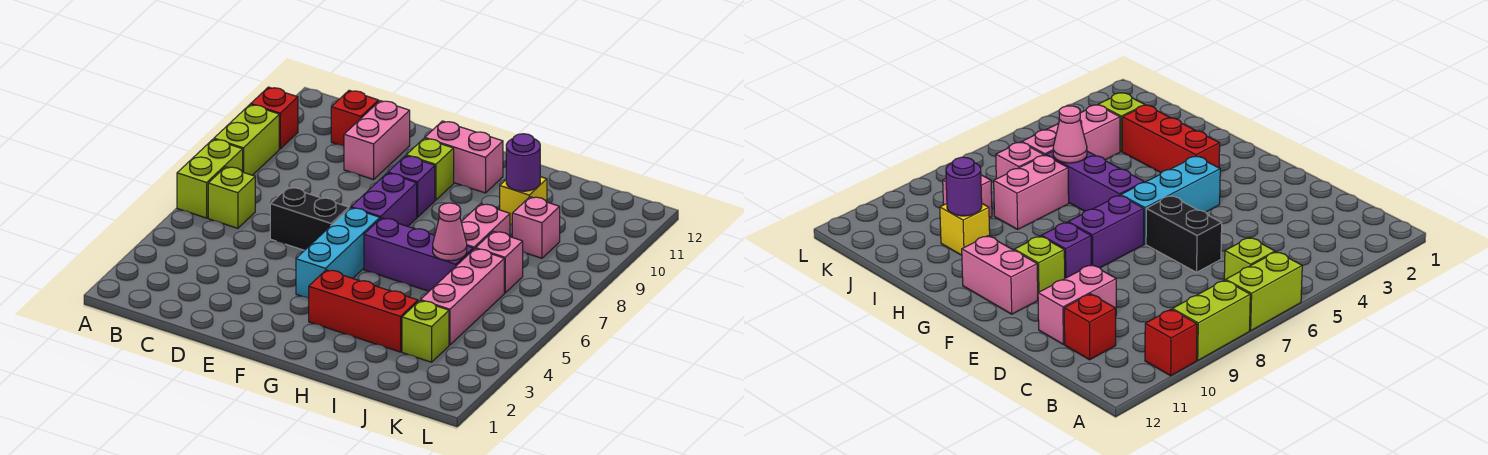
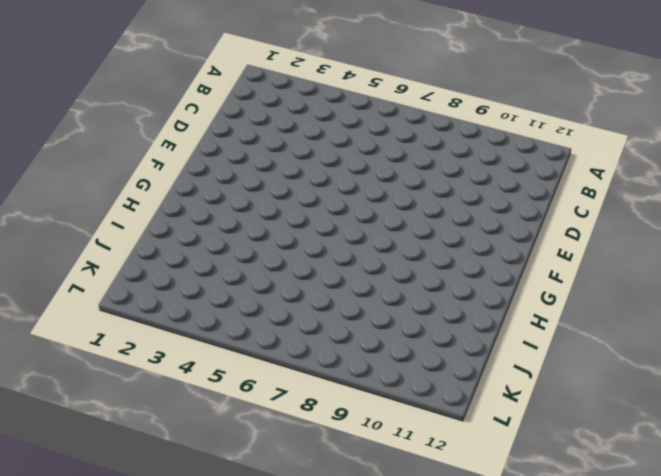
none -> lime brick A6:A7 level 1
none -> lime brick A8:A9 level 1
none -> red brick A10 level 1

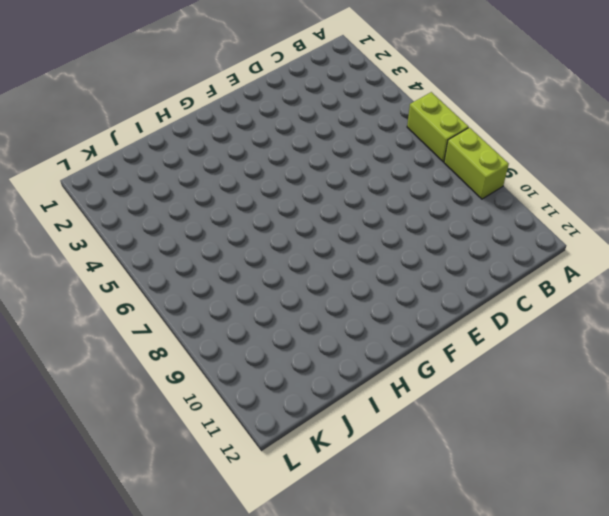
none -> red brick A10 level 1
none -> lime brick B6 level 1
none -> red brick C11 level 1

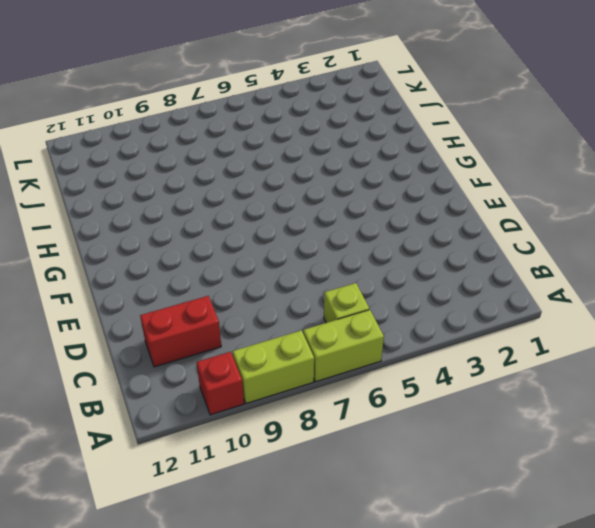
red brick C10:C11 level 1 -> red brick C11 level 1
none -> black brick D6:E6 level 1
none -> pink brick D10:D11 level 1
none -> cyan brick F4:F6 level 1

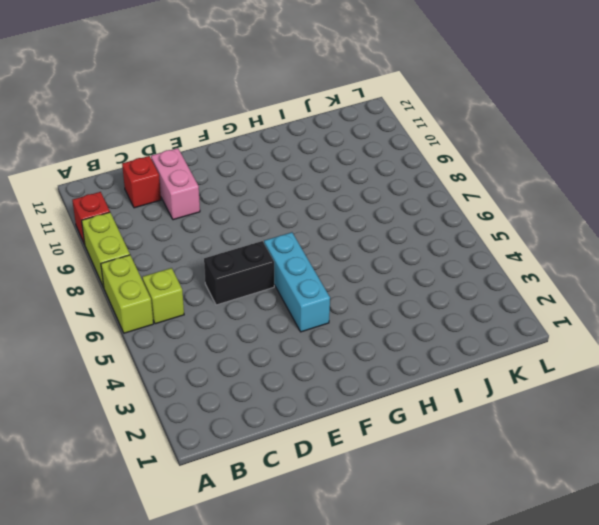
none -> purple brick F7:F8 level 1
none -> purple brick F9 level 1
none -> lime brick F10 level 1

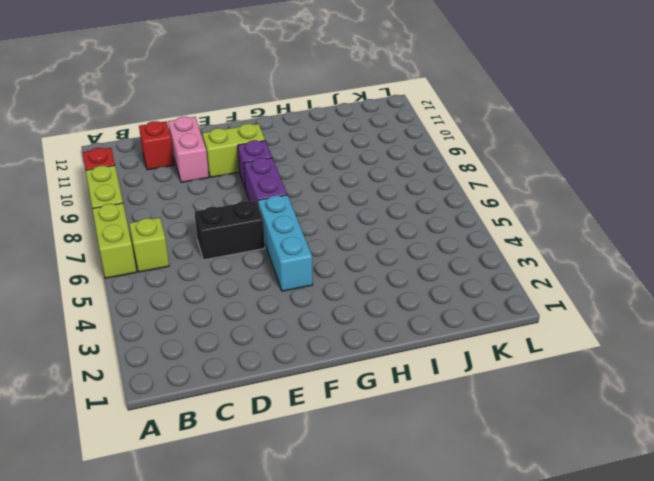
lime brick E10:F10 level 1 -> lime brick F10 level 1
none -> pink brick F11:G11 level 1
none -> red brick G3:I3 level 1
none -> purple brick G6:I6 level 1

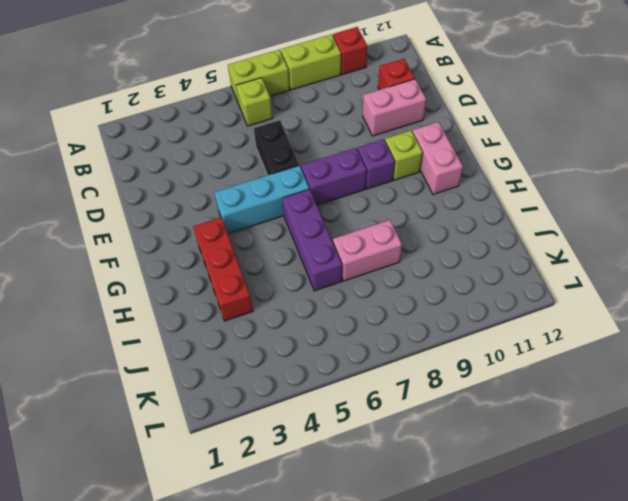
none -> yellow brick I10 level 1
none -> lime brick J3 level 1
none -> pink brick J4:J6 level 1

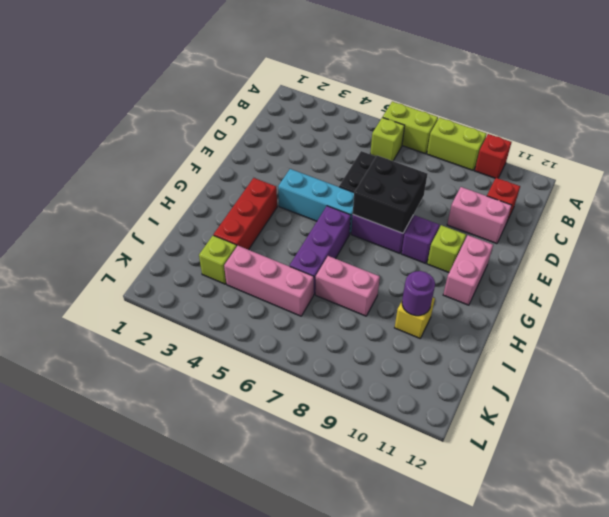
black brick E7:F8 level 2 -> none
none -> pink brick J7 level 1
none -> pink brick J9 level 1
none -> pink cone I6 level 2

